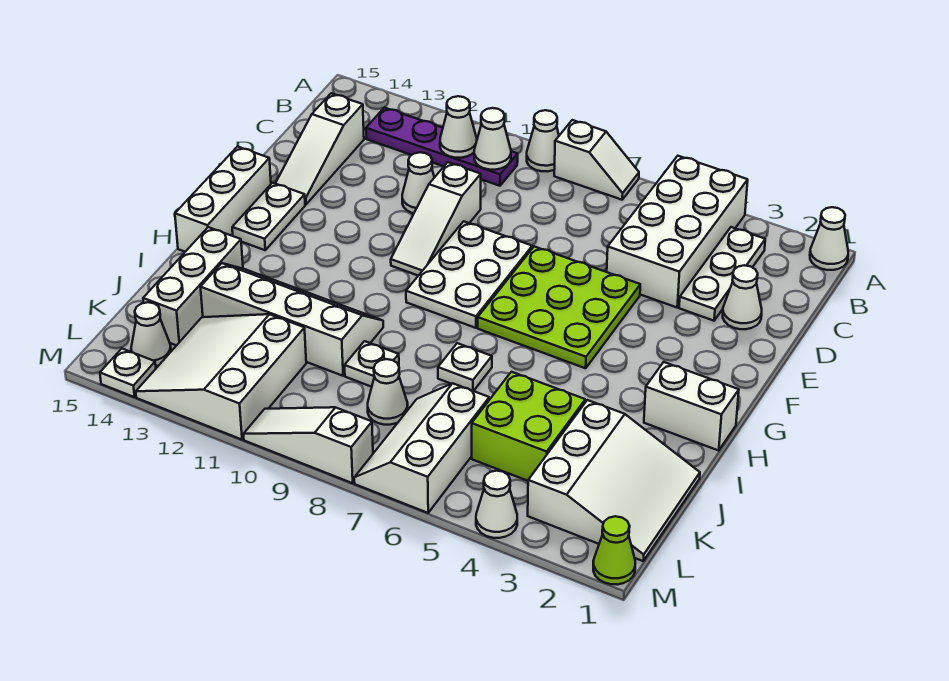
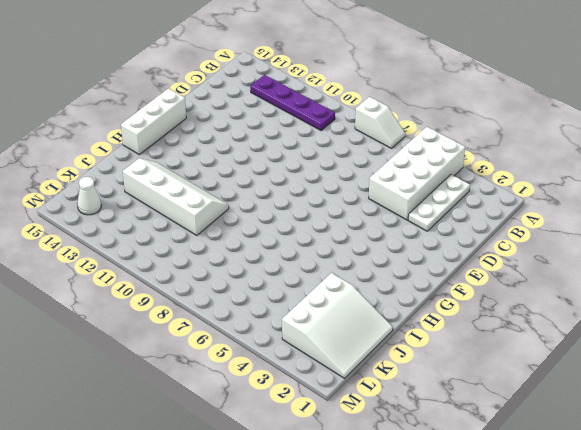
none -> white cone A1 level 1
none -> white cone A9 level 1
none -> white slope C14:E14 level 1 top C
none -> white cone D2 level 1

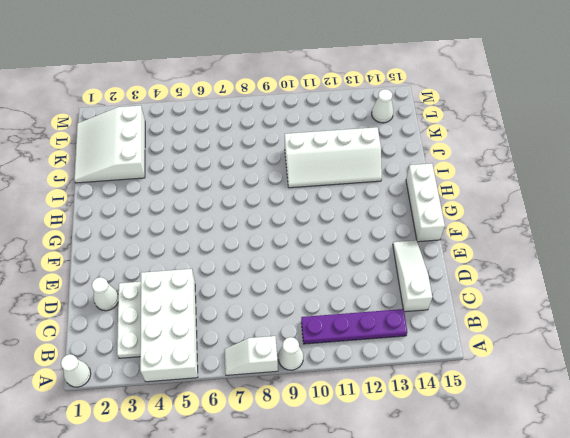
none -> white slope D10:F10 level 1 top D
none -> white cone D11 level 1
none -> lime plate E5:G7 level 1
none -> white plate E8:G9 level 1

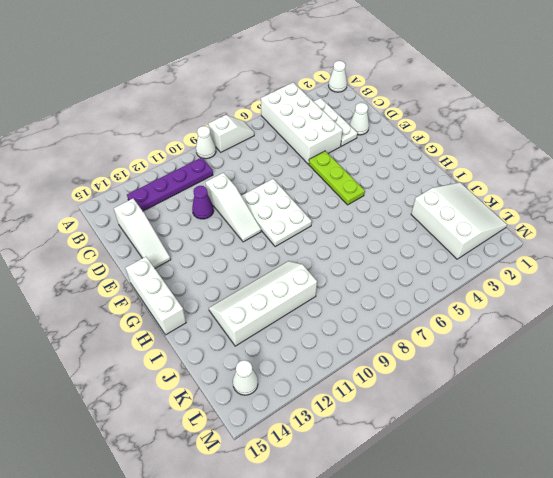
purple cone D11 level 1 -> white cone D11 level 1
lime plate E5:G5 level 1 -> lime plate E5:G7 level 1
none -> white plate F14:G14 level 1
none -> white brick H1:H2 level 1
none -> white plate I7 level 1
none -> white brick I14:K14 level 1

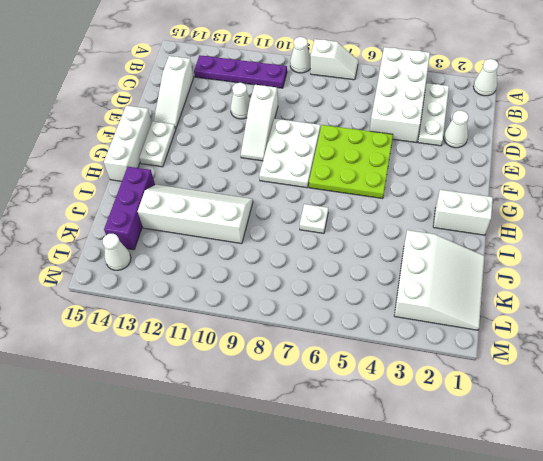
purple brick I14:K14 level 1 -> white brick I14:K14 level 1
none -> lime brick J4:K5 level 1
none -> white plate J9 level 1
none -> white slope K6:M7 level 1 top 6
none -> white cone K8 level 1

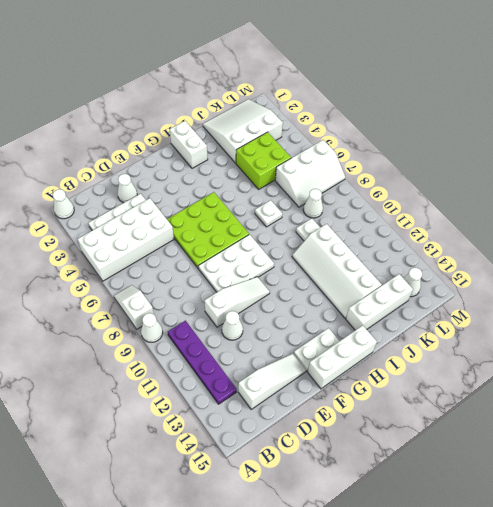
none -> white slope K11:M13 level 1 top 11
none -> lime cone M1 level 1
none -> white cone M4 level 1
none -> white slope M8:M10 level 1 top 8

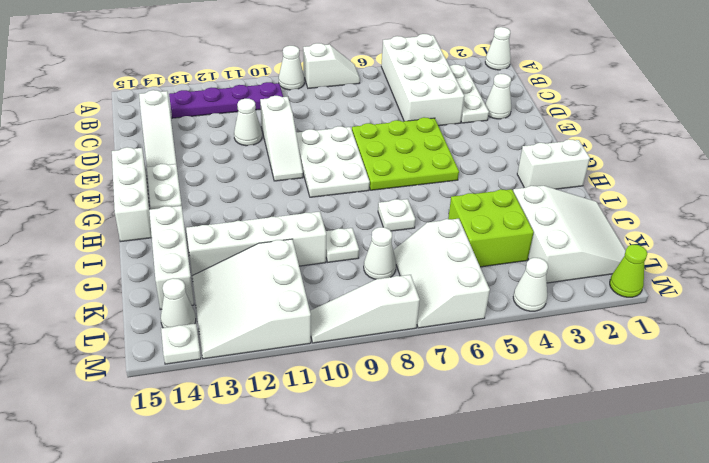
none -> white cone B10 level 2
none -> white cone B11 level 2

